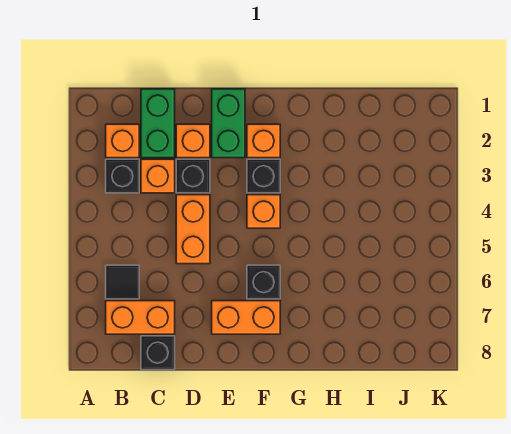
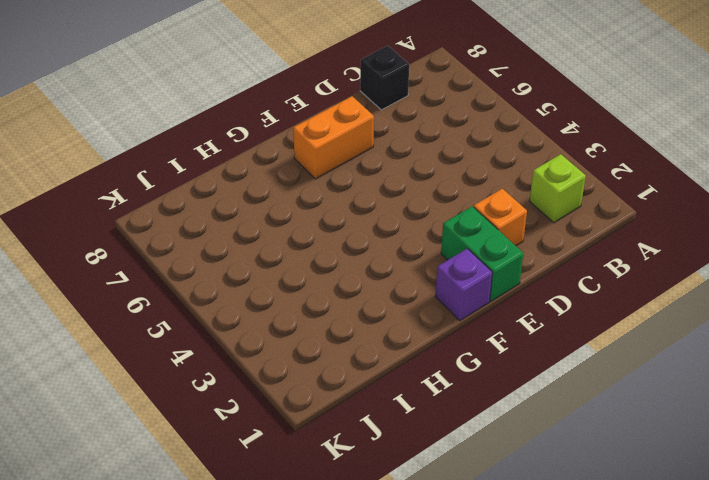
lime brick B2 level 1 -> orange brick B2 level 1
purple brick F1 level 1 -> none
none -> black brick B3 level 1
none -> black tile B6 level 1
none -> orange brick B7:C7 level 1

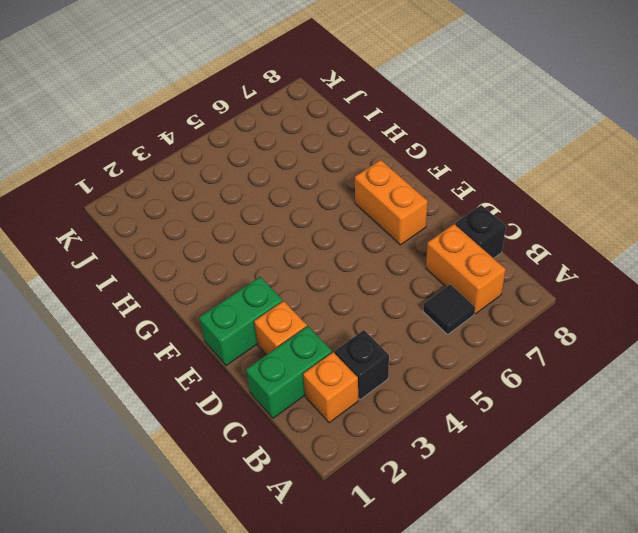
none -> orange brick C3 level 1
none -> black brick D3 level 1
none -> orange brick D4:D5 level 1

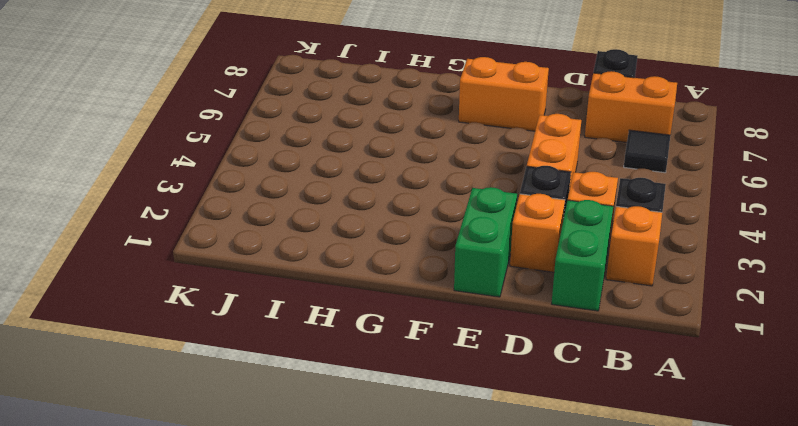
none -> orange brick F2 level 1
none -> black brick F3 level 1
none -> orange brick F4 level 1

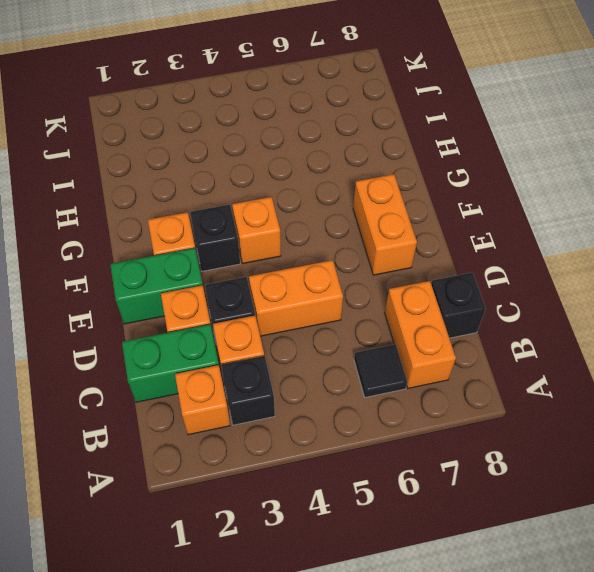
none -> black brick F6 level 1

